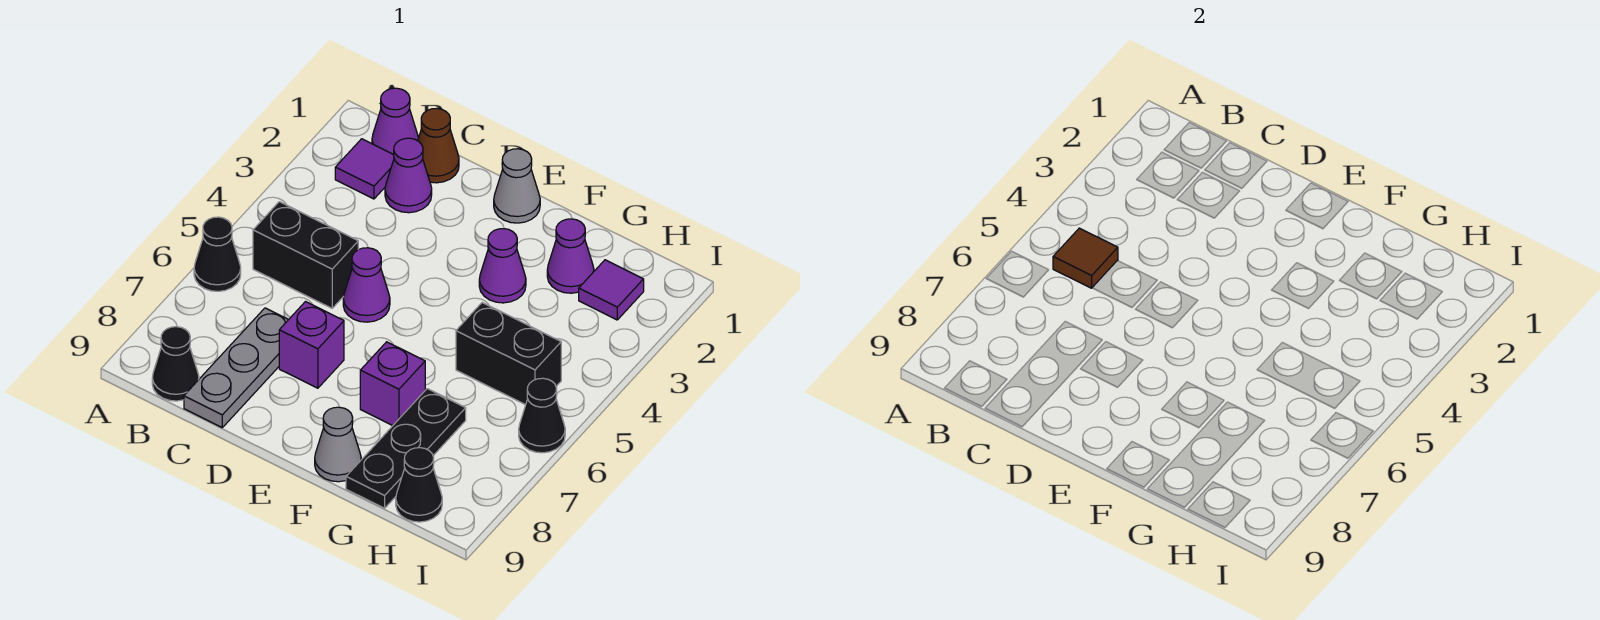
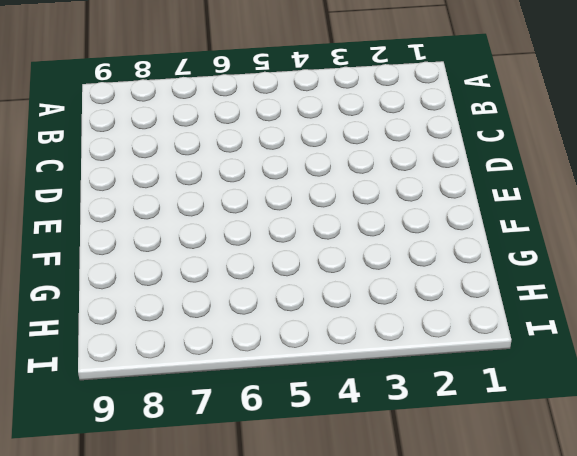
none -> black cone A6 level 1
none -> purple cone B1 level 1
none -> purple tile B2 level 1

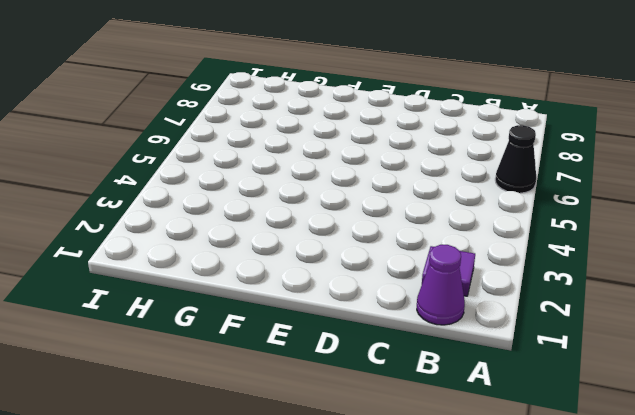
none -> black brick B5:C5 level 1
none -> black cone B9 level 1
none -> brown cone C1 level 1

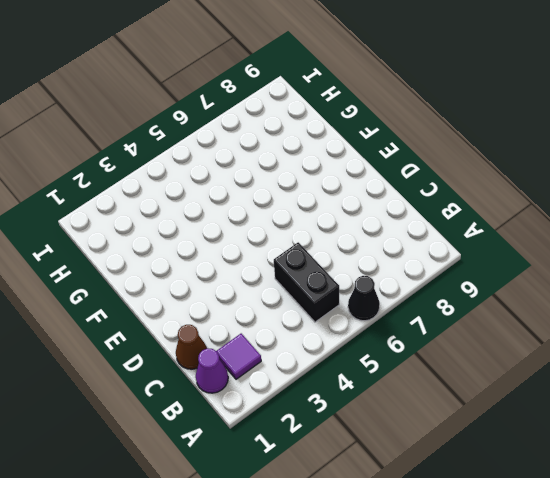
none -> black cone B9 level 1
none -> purple cone C2 level 1
none -> grey plate C7:C9 level 1

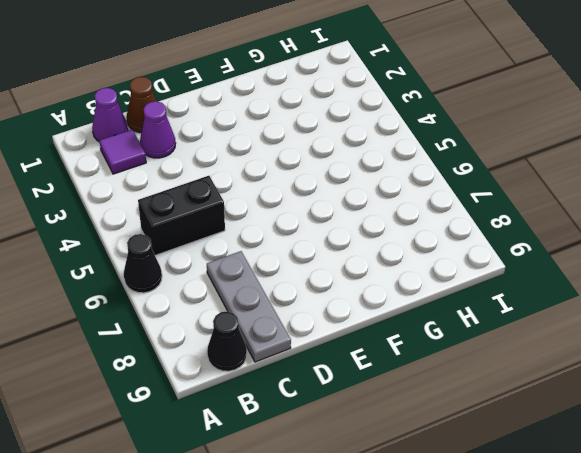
none -> purple cone D5 level 1
none -> purple brick D7 level 1
none -> grey cone E1 level 1

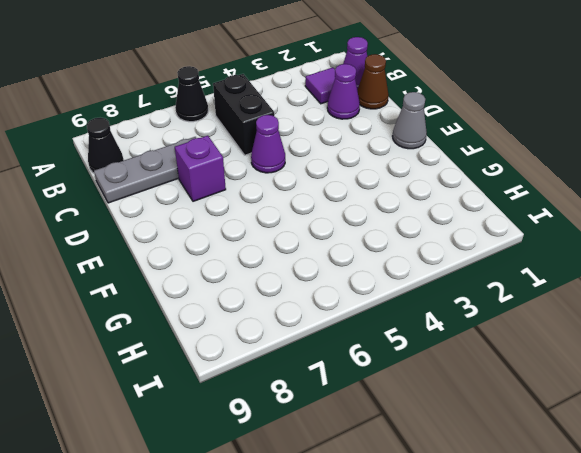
none -> purple cone F3 level 1
none -> purple brick F7 level 1
none -> grey cone F9 level 1

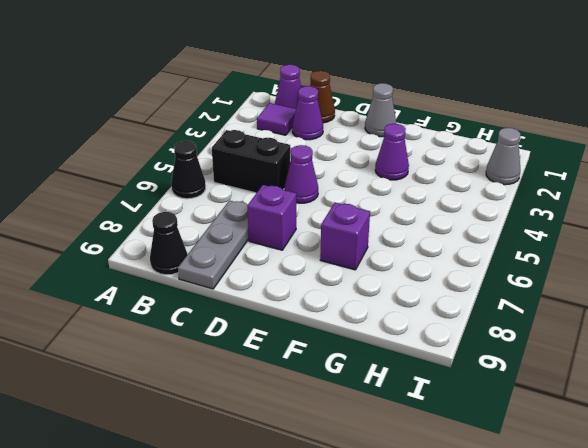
grey cone I2 level 1 -> grey cone F9 level 1
none -> purple cone G2 level 1
none -> black brick G5:H5 level 1
none -> black plate G7:G9 level 1

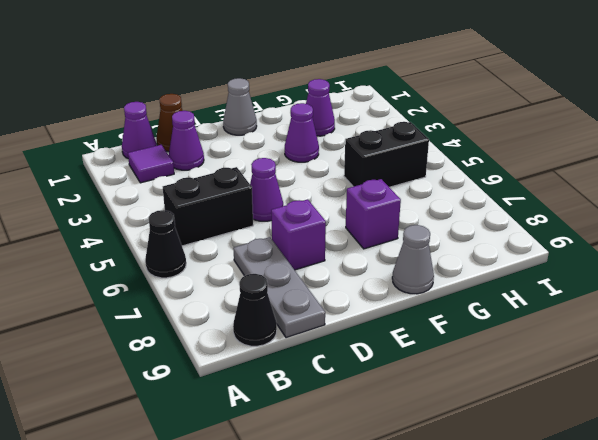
none -> black plate G7:G9 level 1
none -> purple tile H2 level 1
none -> black cone H9 level 1

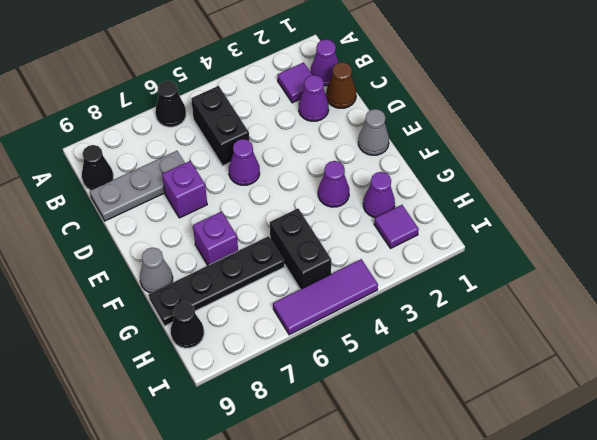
black plate G6:G9 level 1 -> black plate G7:G9 level 1
purple tile I4:I6 level 1 -> black cone I6 level 1
none -> brown tile B5 level 2

